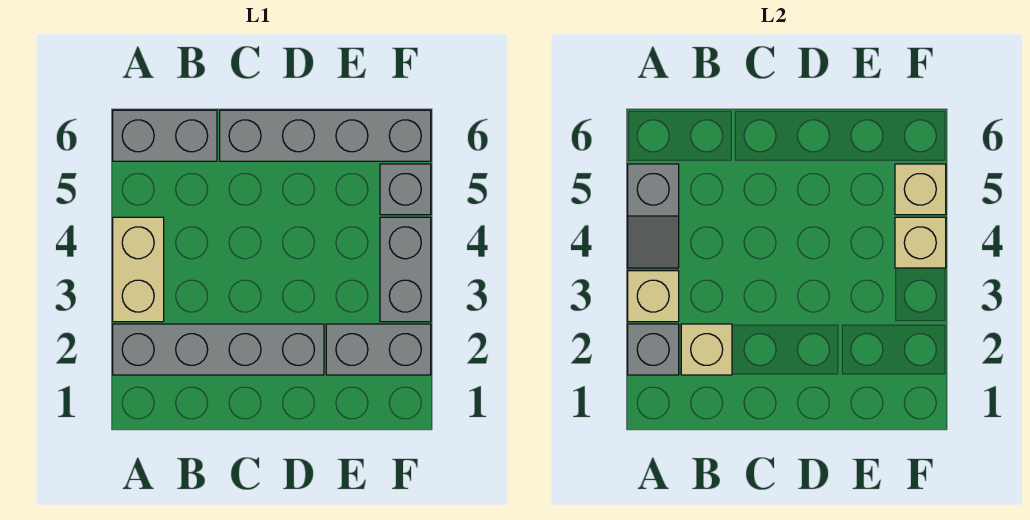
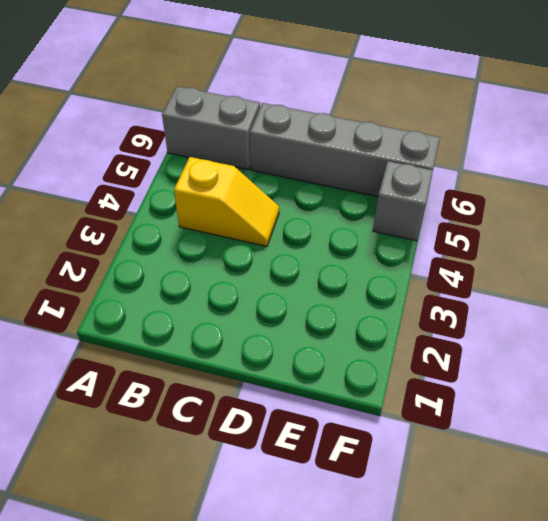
yellow slope B4:C4 level 1 top B -> none
none -> grey brick A2:D2 level 1
none -> tan brick A3:A4 level 1
none -> grey brick E2:F2 level 1

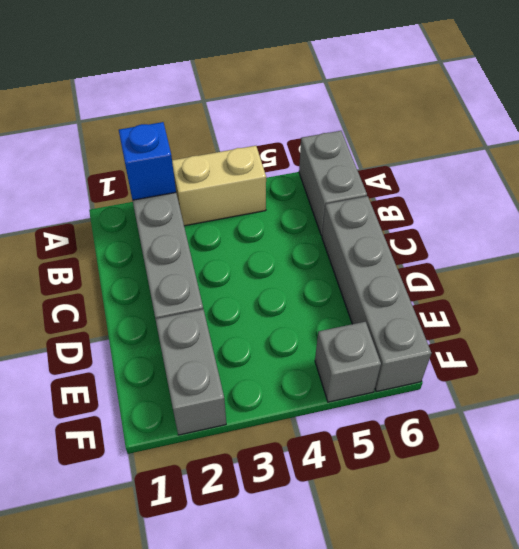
blue brick A2 level 2 -> grey brick A2 level 2
none -> grey brick F3:F4 level 1
none -> tan brick A3 level 2
none -> grey slope A4:A5 level 2 top 5

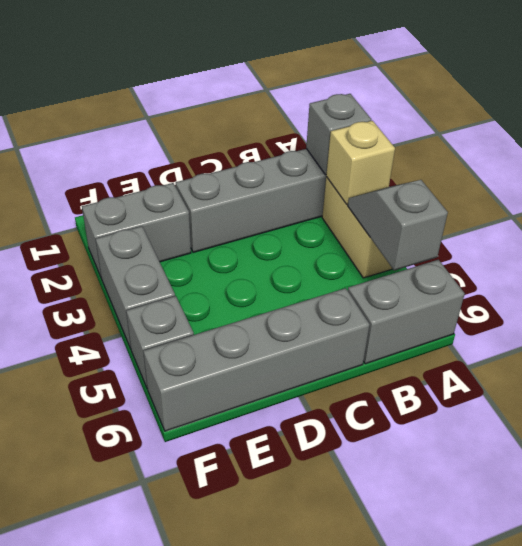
none -> tan brick B2 level 2
none -> tan brick F4 level 2
none -> tan brick F5 level 2

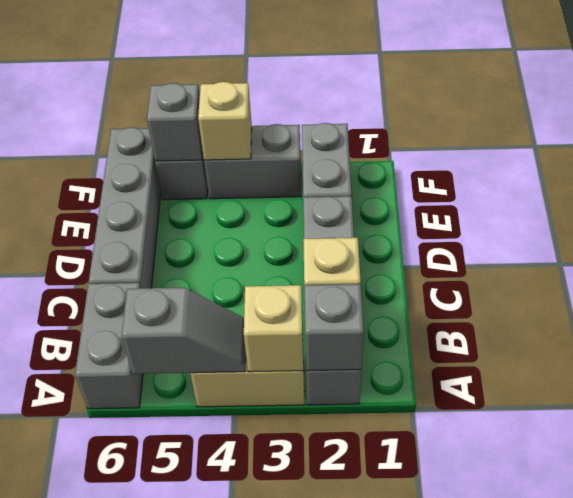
grey brick F5 level 2 -> tan brick F5 level 2

